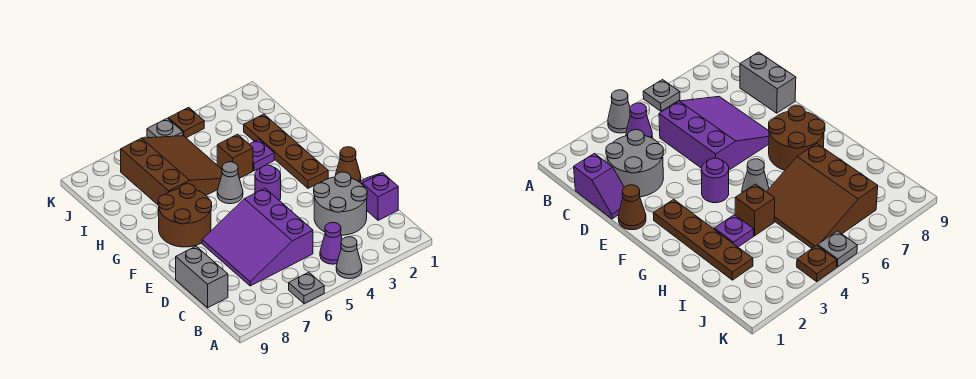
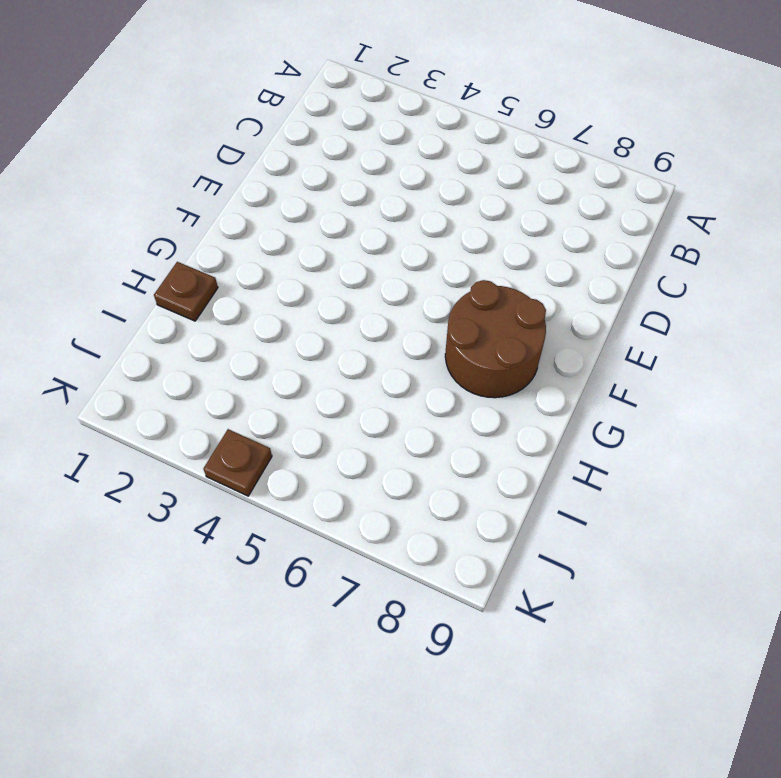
brown plate H1 level 1 -> none
none -> grey cone A4 level 1
none -> grey plate A6 level 1
none -> purple cone B4 level 1

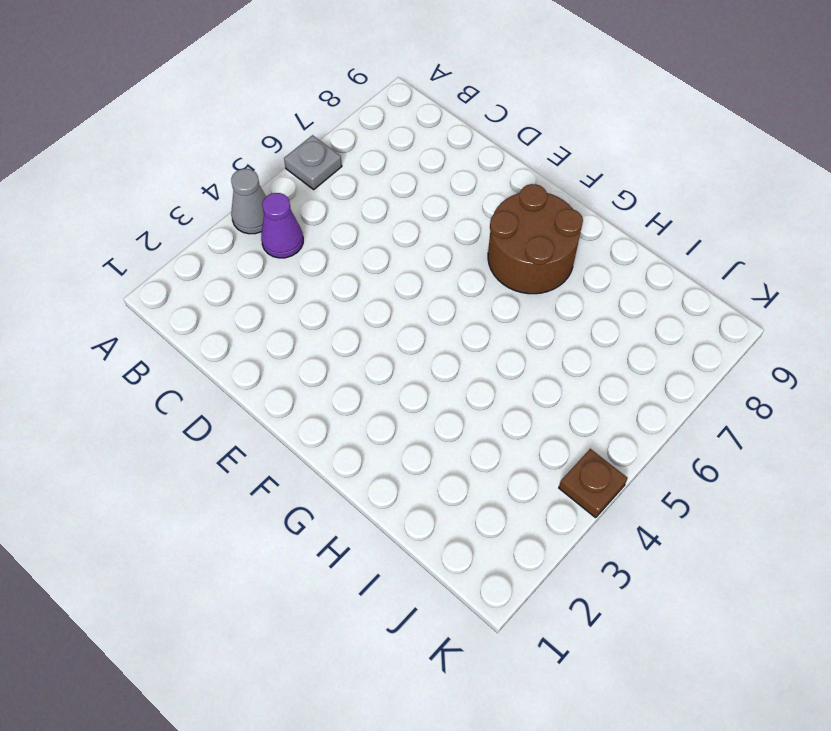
none -> purple slope C1:D1 level 1 top C
none -> grey round brick C2:D3 level 1
none -> purple slope C5:E7 level 1 top 5

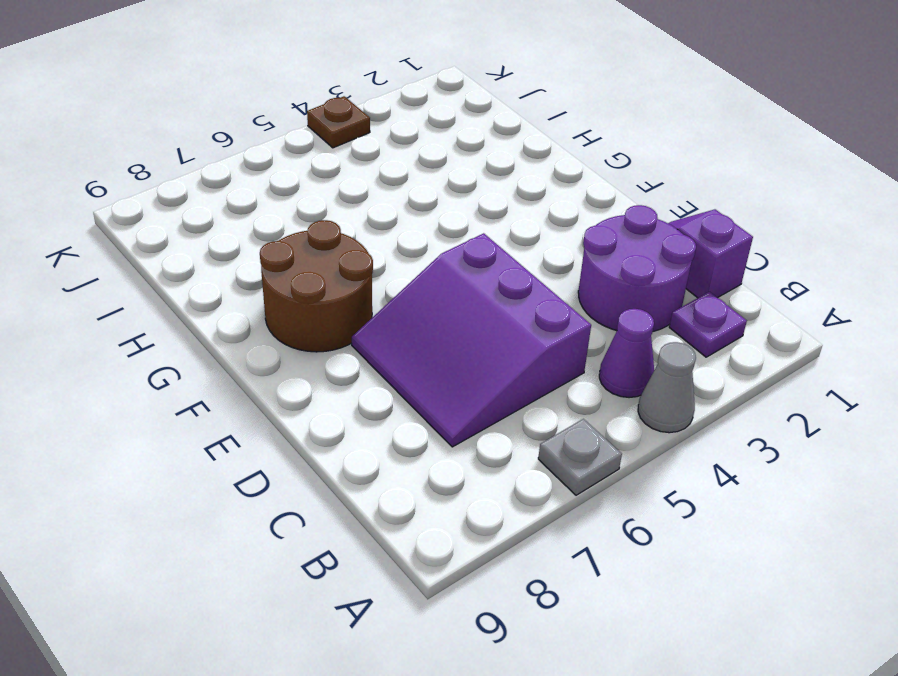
purple plate B2 level 1 -> purple plate H3 level 1
purple round brick C2:D3 level 1 -> grey round brick C2:D3 level 1
none -> grey brick C9:D9 level 1
none -> brown cone E1 level 1
none -> brown plate F2:I2 level 1

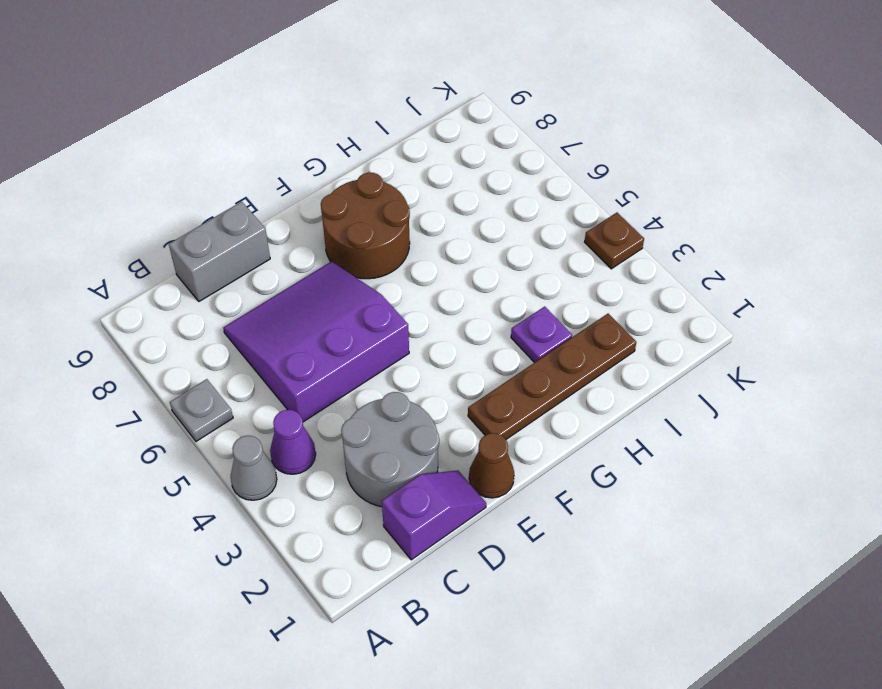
none -> purple round brick F4 level 1
none -> grey cone G5 level 1
none -> brown brick H4 level 1

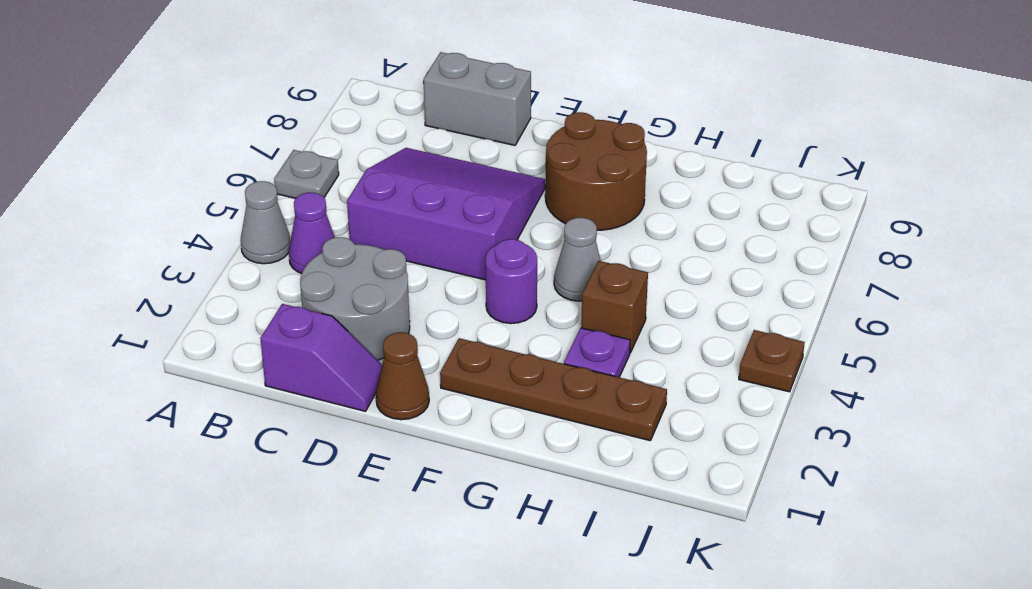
none -> brown slope H5:J7 level 1 top 7
none -> grey plate K5 level 1

